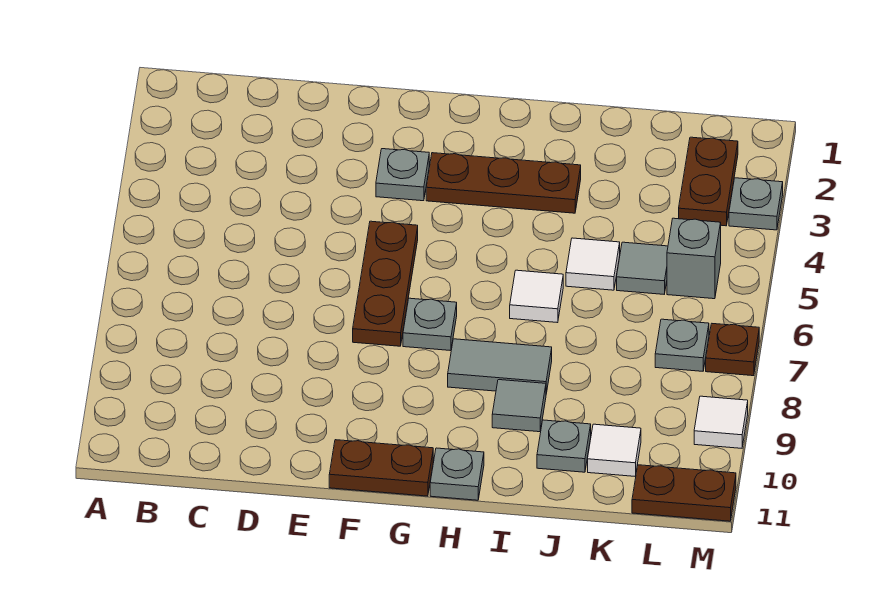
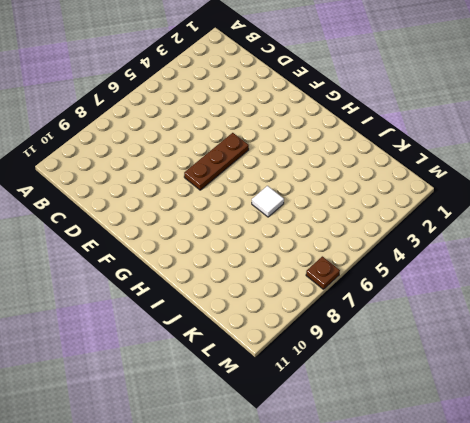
none -> grey plate F3 level 1
none -> brown plate F11:G11 level 1
none -> brown plate G3:I3 level 1

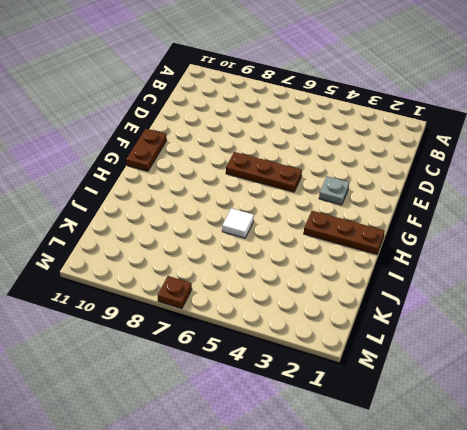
brown plate H1:H3 level 1 -> brown plate G3:I3 level 1
none -> grey plate G7 level 1
none -> grey tile H8:I8 level 1
none -> grey plate H11 level 1

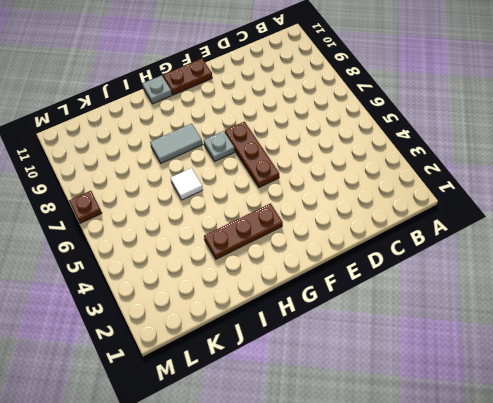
none -> grey plate F3 level 1
none -> grey tile I9 level 1
none -> white tile J5 level 1

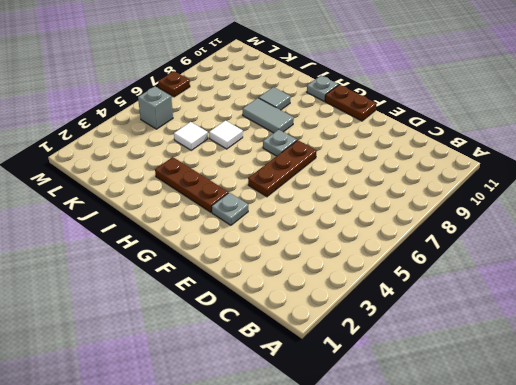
none -> grey plate J10 level 1
none -> grey tile K5 level 1
none -> white tile K10 level 1

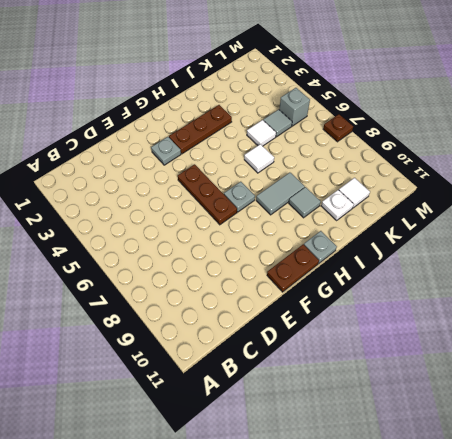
white plate J10 level 1 -> grey plate J10 level 1
none -> brown plate L2:L3 level 1
none -> grey plate L7 level 1
none -> brown plate L11:M11 level 1

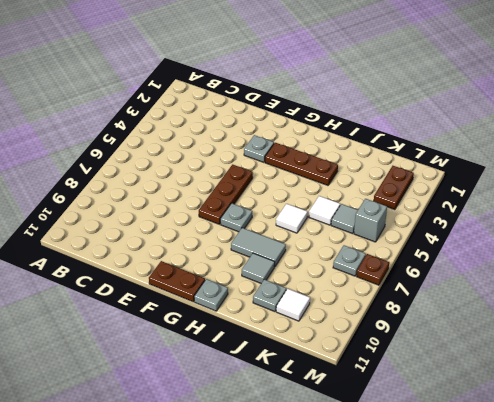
none -> brown plate L11:M11 level 1
none -> grey plate M3 level 1
none -> white tile M9 level 1

